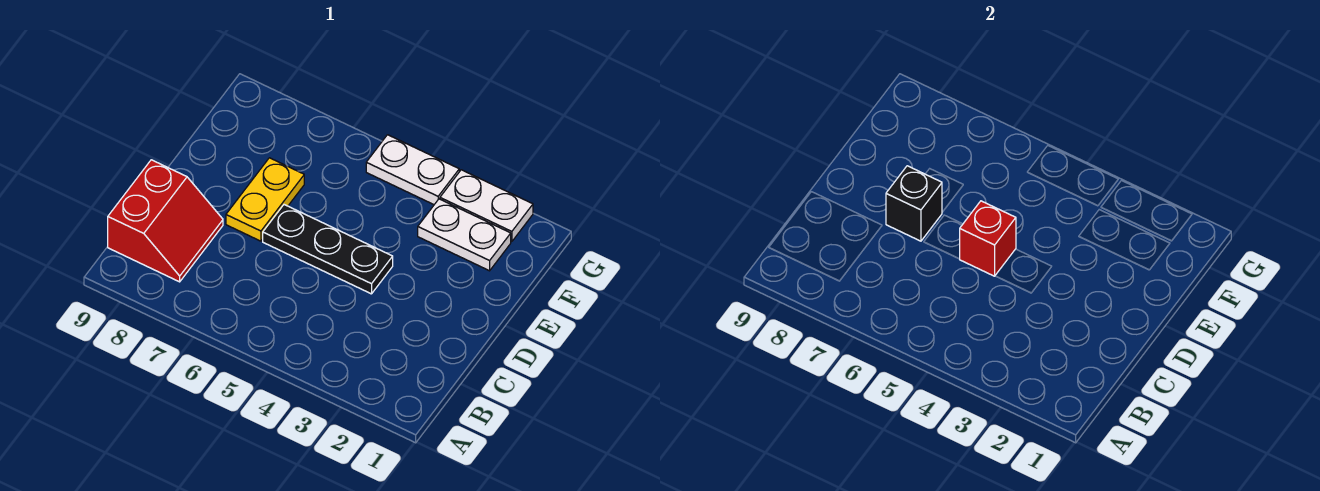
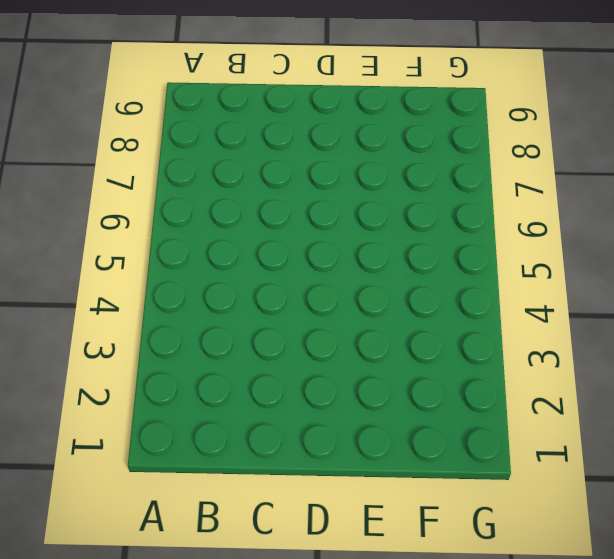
none -> red slope B8:C9 level 1 top 9
none -> black plate D4:D6 level 1

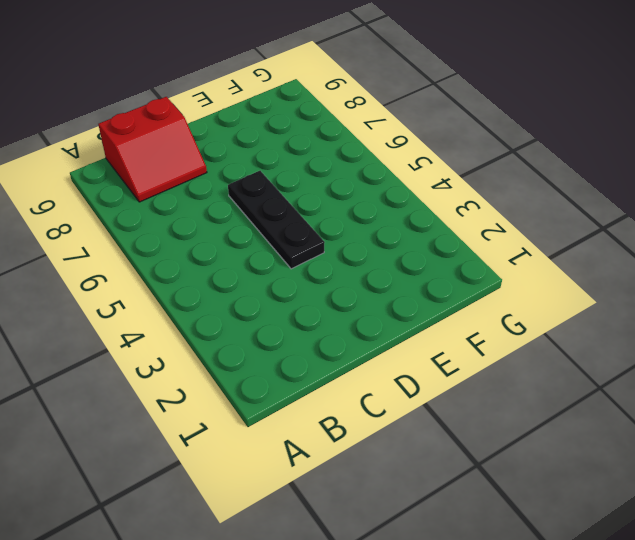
none -> yellow plate D7:E7 level 1
none -> white plate F2:F3 level 1

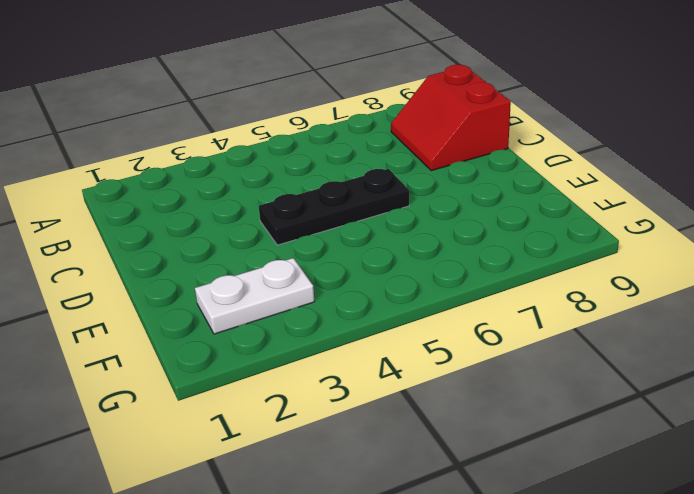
none -> yellow plate D7:E7 level 1
none -> white plate G2:G3 level 1

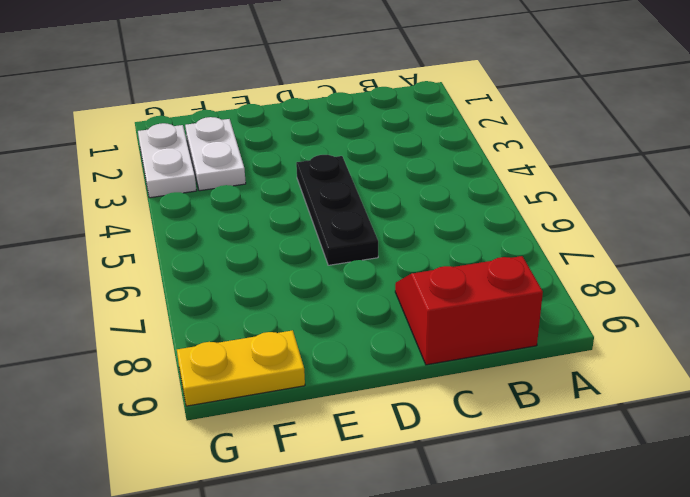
yellow plate F9:G9 level 1 -> yellow plate D7:E7 level 1
none -> white plate G4:G5 level 1
none -> red brick D5 level 2

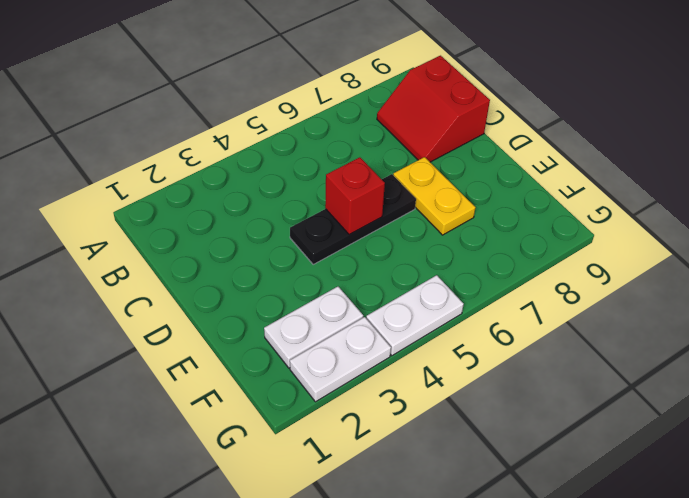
none -> black brick D7 level 2

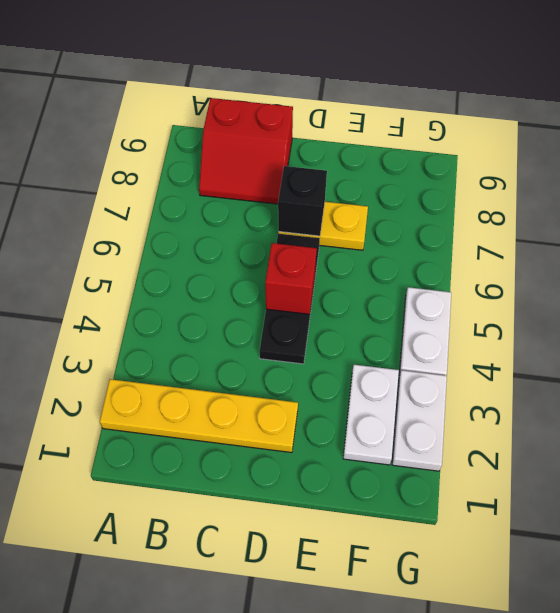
yellow plate A2:D2 level 1 -> none

